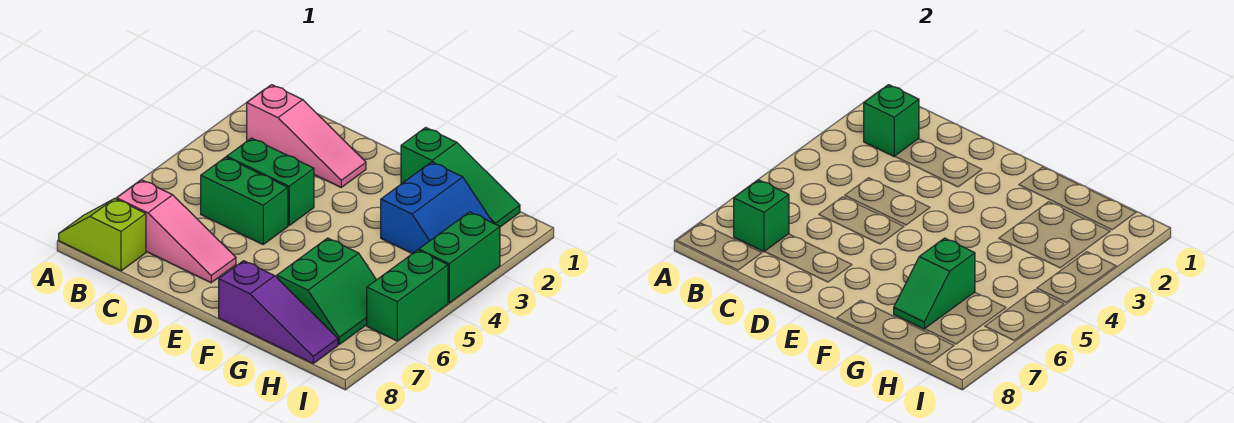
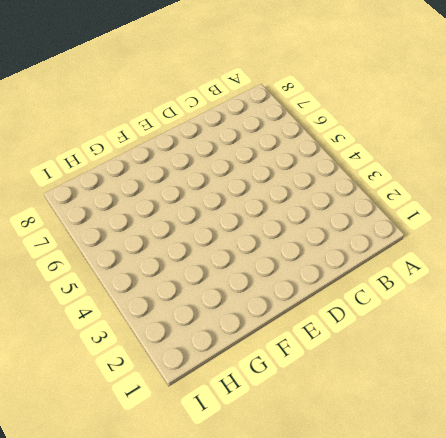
none -> lime slope A8:B8 level 1 top B
none -> pink slope B2:D2 level 1 top B
none -> pink slope B7:D7 level 1 top B

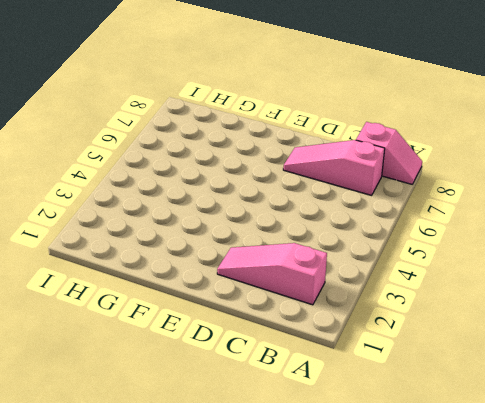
pink slope A8:B8 level 1 top B -> lime slope A8:B8 level 1 top B
none -> green brick C4:D4 level 1
none -> green brick C5:D5 level 1
none -> green slope F1:H1 level 1 top F

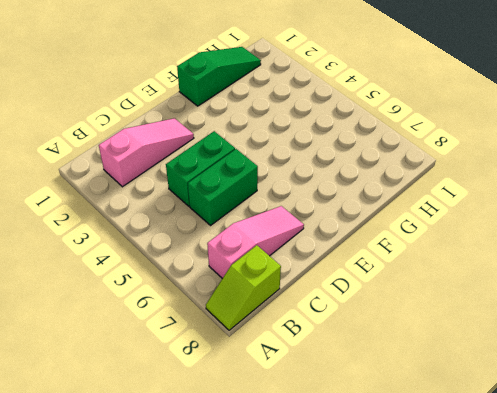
none -> purple slope F8:H8 level 1 top F
none -> blue slope G2:H3 level 1 top G
none -> green slope G6:H7 level 1 top G

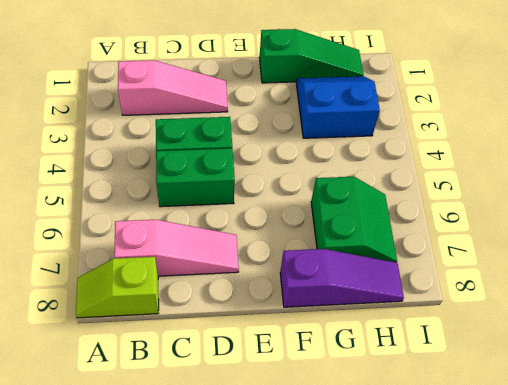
blue slope G2:H3 level 1 top 3 -> blue slope G2:H3 level 1 top G
none -> green brick I3:I4 level 1
none -> green brick I5:I6 level 1
none -> green brick B2 level 2

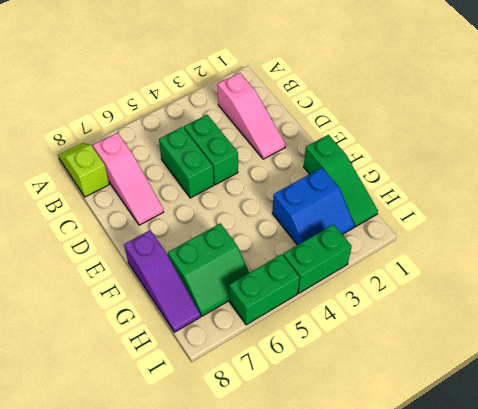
none -> green brick B2 level 2
none -> green brick B7 level 2
none -> green slope G6:G7 level 2 top 6

